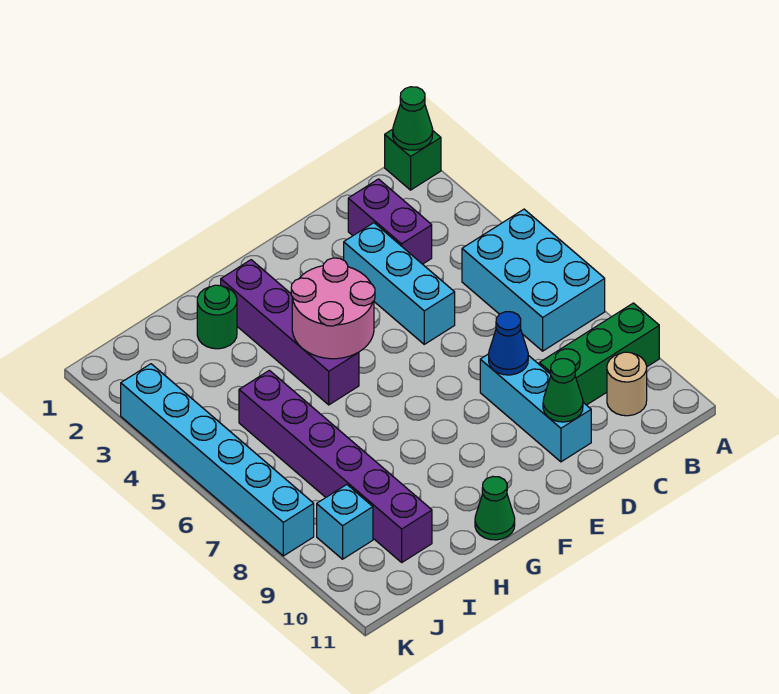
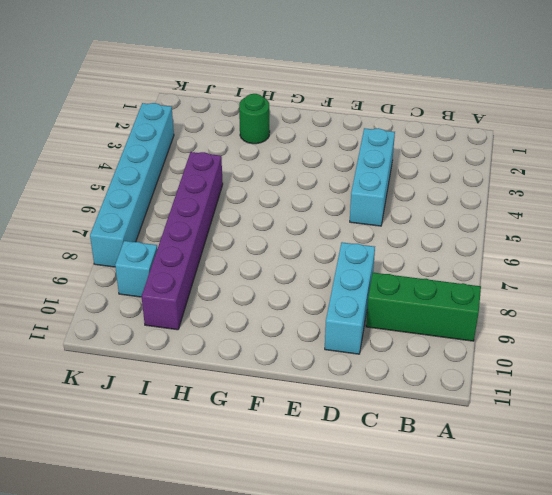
none -> green brick A1 level 1
none -> cyan brick A5:B7 level 1
none -> tan round brick B10 level 1

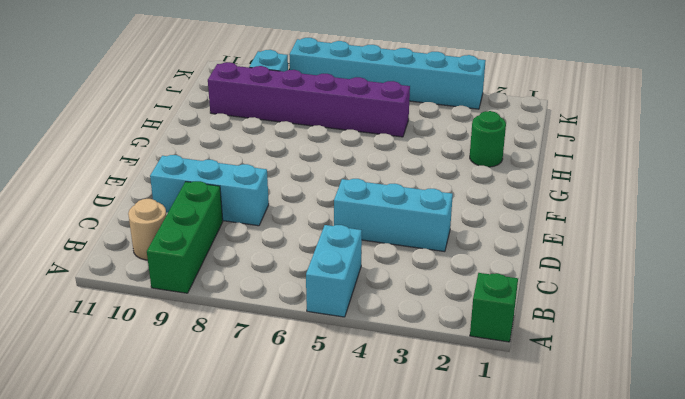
cyan brick A5:B5 level 1 -> cyan brick A5:B7 level 1
none -> purple brick C2:C3 level 1
none -> purple brick G2:G5 level 1
none -> green cone G11 level 1

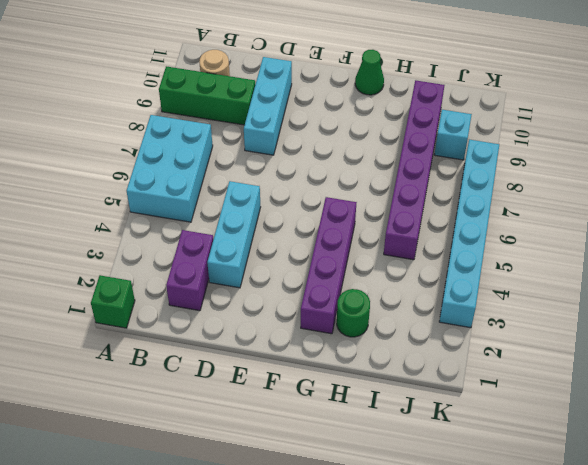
none -> green cone A1 level 2
none -> blue cone D8 level 2
none -> green cone D10 level 2

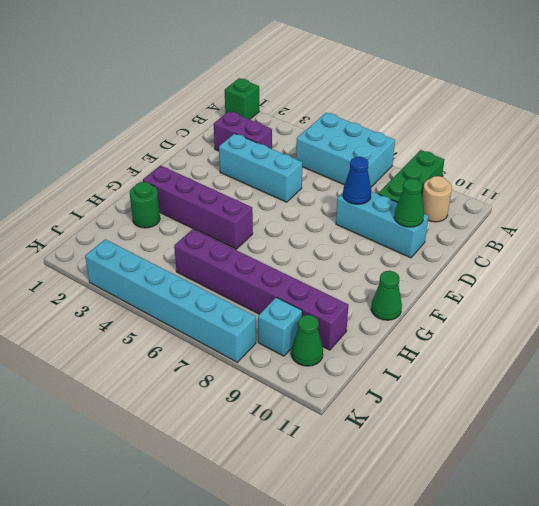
green cone J10 level 1 -> green cone A1 level 2
none -> pink round brick F4:G5 level 2

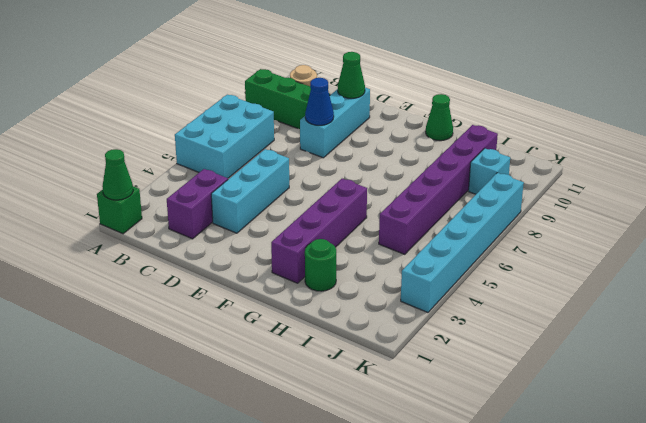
none -> pink round brick F4:G5 level 2

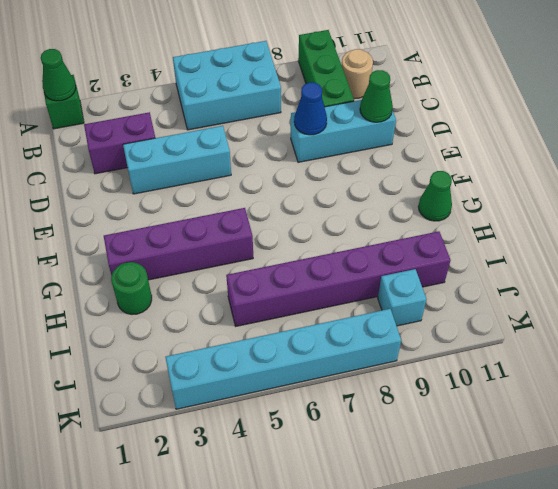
none -> pink round brick F4:G5 level 2

